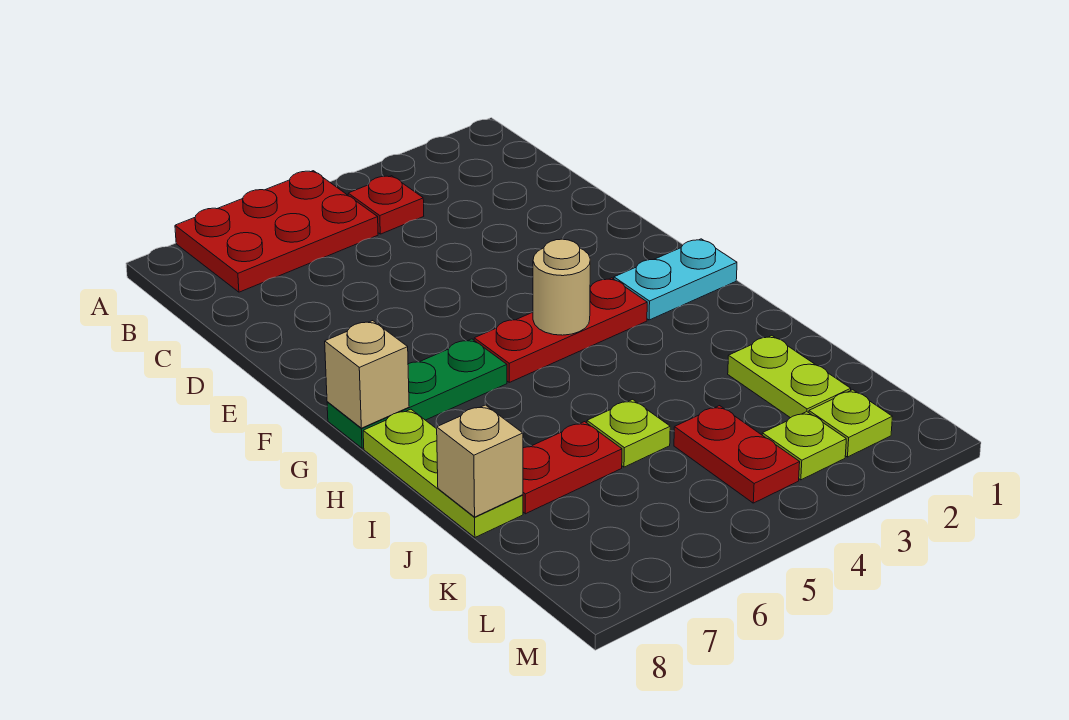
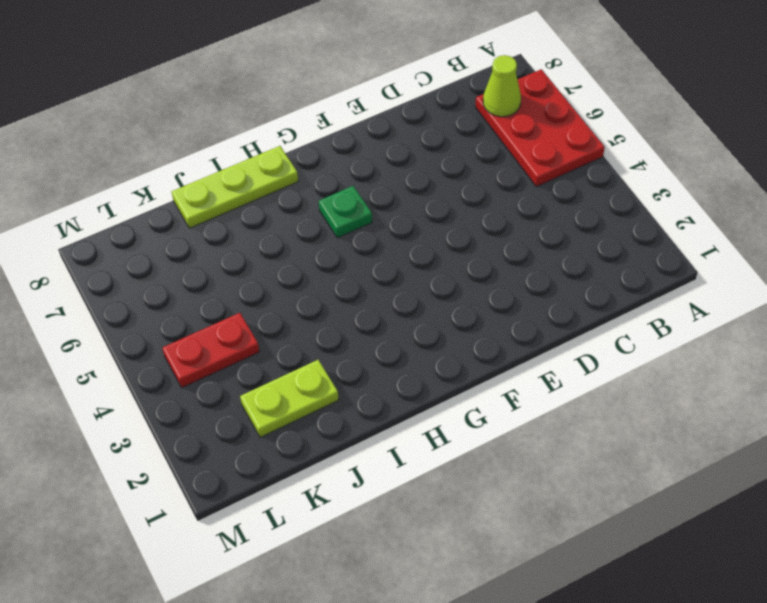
lime cone B7 level 2 -> none
green plate G6 level 1 -> green plate G6:G8 level 1
none -> red plate B4 level 1
none -> cyan plate G1:G2 level 1
none -> red plate G3:G5 level 1

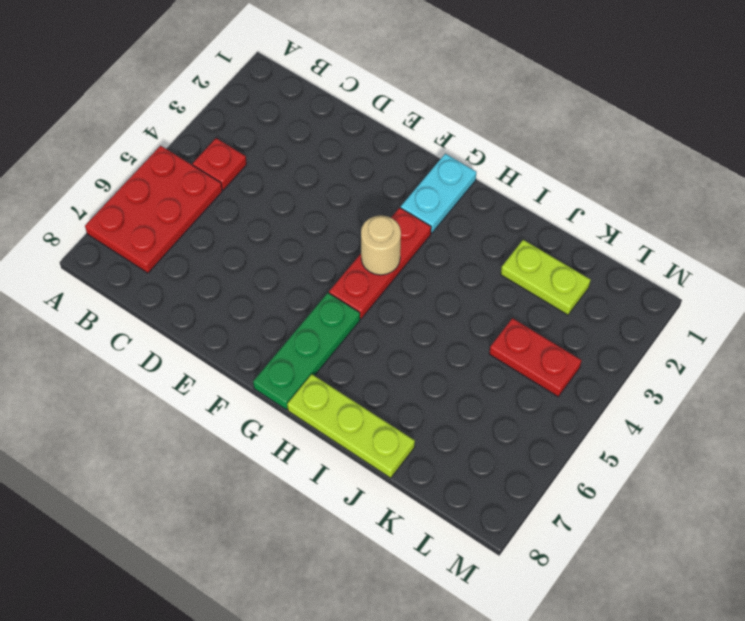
none -> lime plate J5 level 1
none -> red plate J6:J7 level 1
none -> lime plate L2 level 1

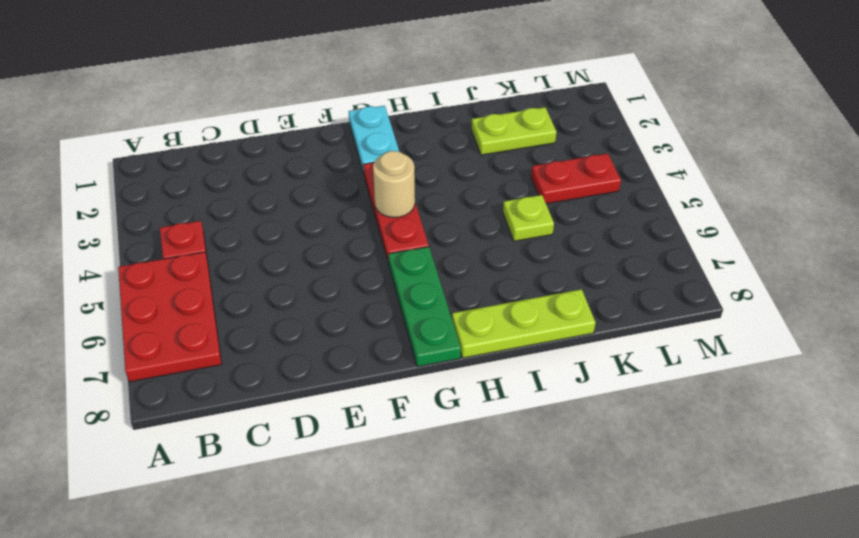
none -> red plate J6:J7 level 1
none -> lime plate L2 level 1
none -> lime plate L3 level 1

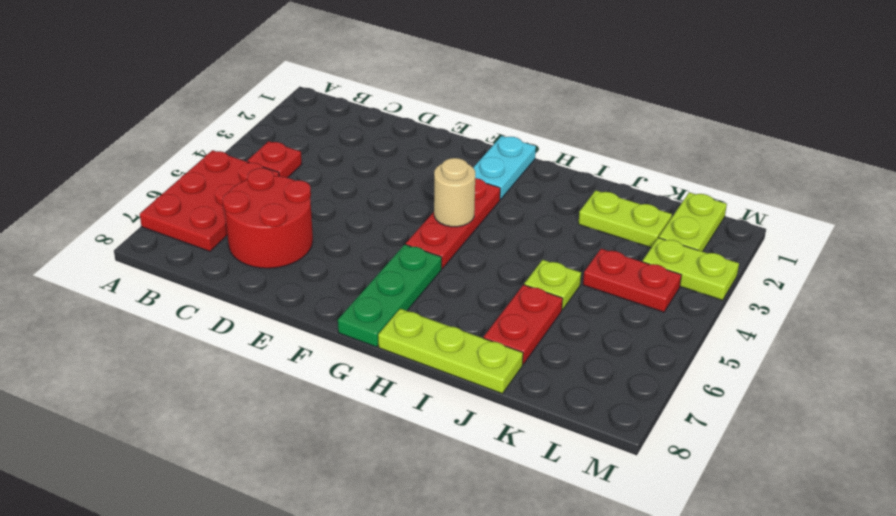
red round brick C6:D7 level 1 -> none
lime plate L1:L2 level 1 -> lime plate L2 level 1
lime plate L3:M3 level 1 -> lime plate L3 level 1
none -> tan brick G8 level 2
none -> tan brick J8 level 2

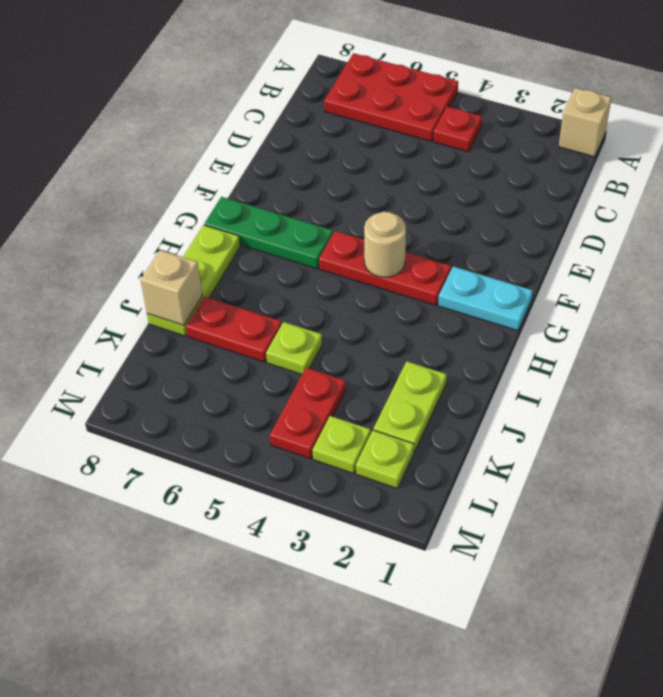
tan brick A1 level 1 -> tan brick G8 level 2

